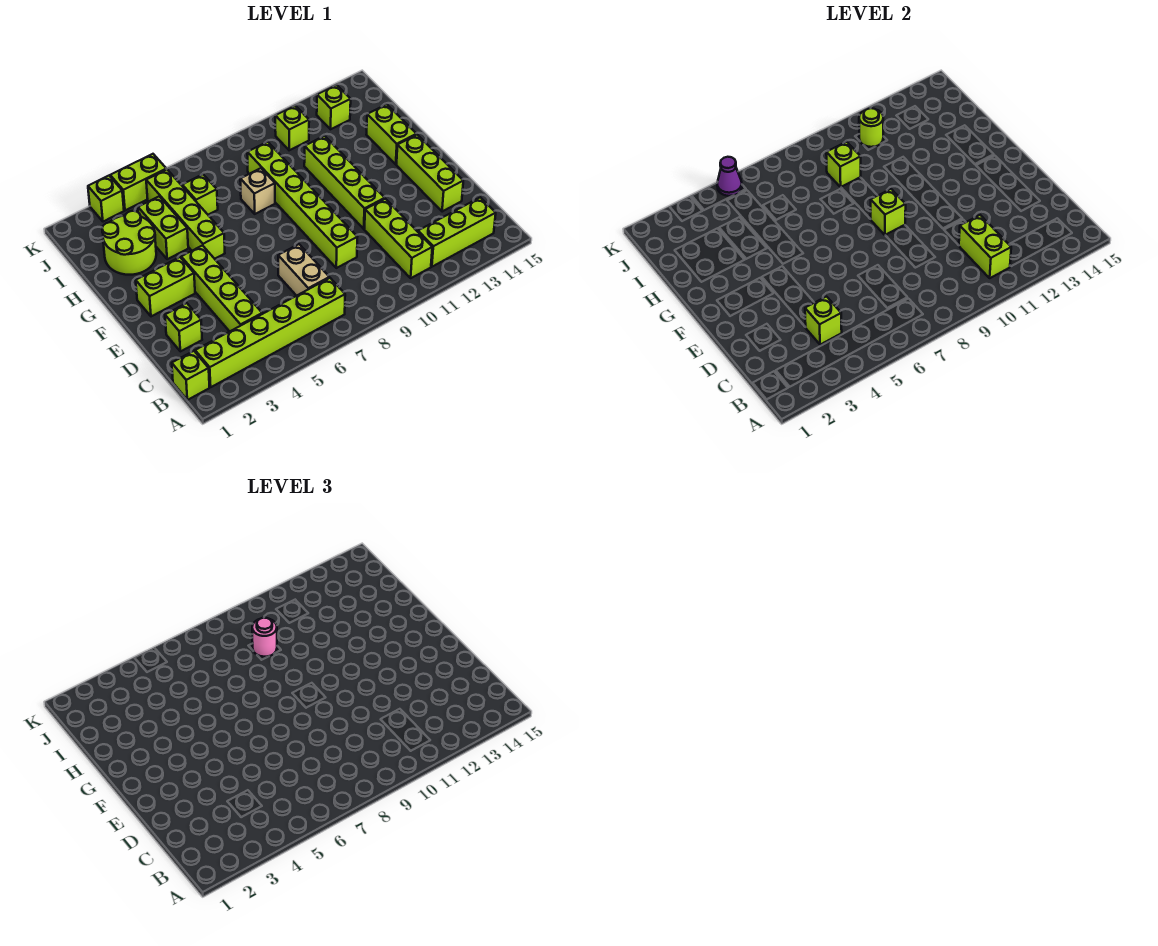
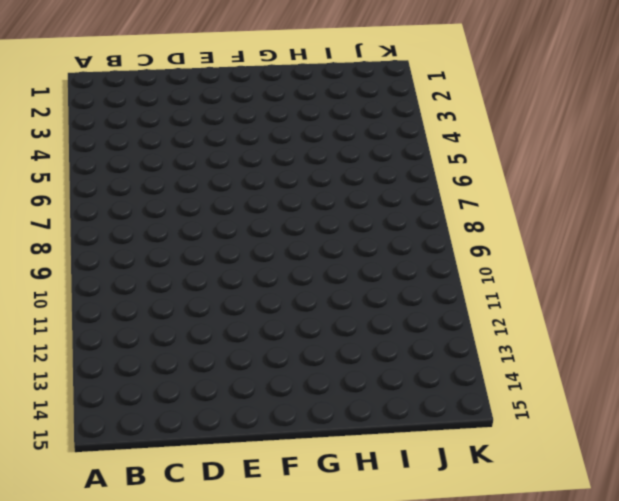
none -> lime brick B1 level 1
none -> lime brick B2:B7 level 1
none -> lime brick B11:D11 level 1

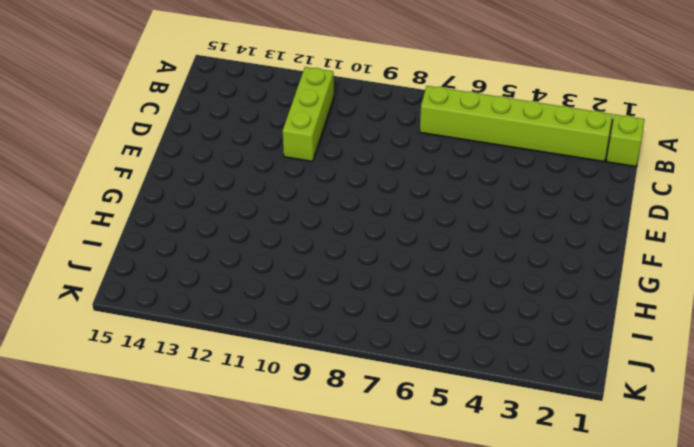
none -> lime brick B12:B14 level 1
none -> lime brick C4:F4 level 1
none -> tan brick C7:D7 level 1

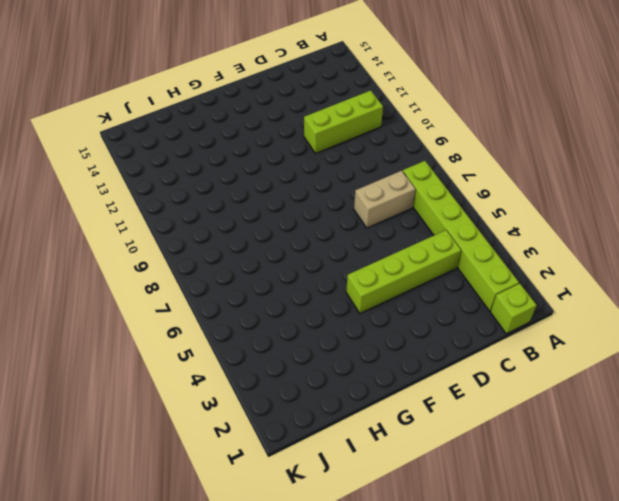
none -> lime brick B12:B14 level 1
none -> lime brick D2 level 1
none -> lime brick D9:I9 level 1

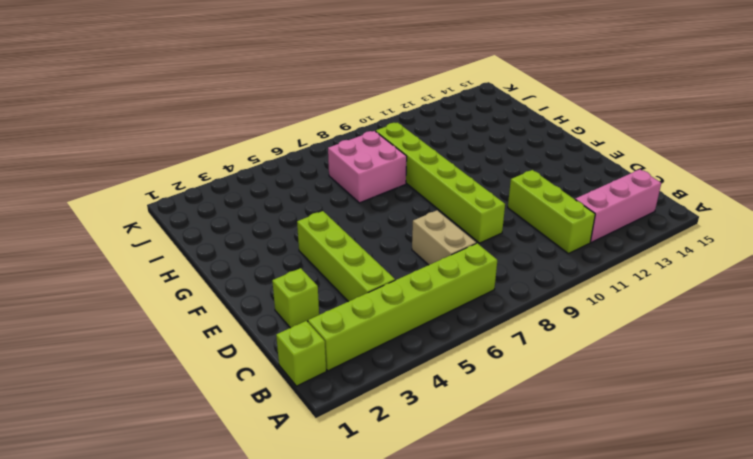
pink brick B12:B14 level 1 -> lime brick B12:B14 level 1
pink brick H7:I8 level 1 -> tan brick H8 level 1
none -> lime brick D14:F14 level 1
none -> lime brick E11:H11 level 1
none -> lime brick F2:F3 level 1

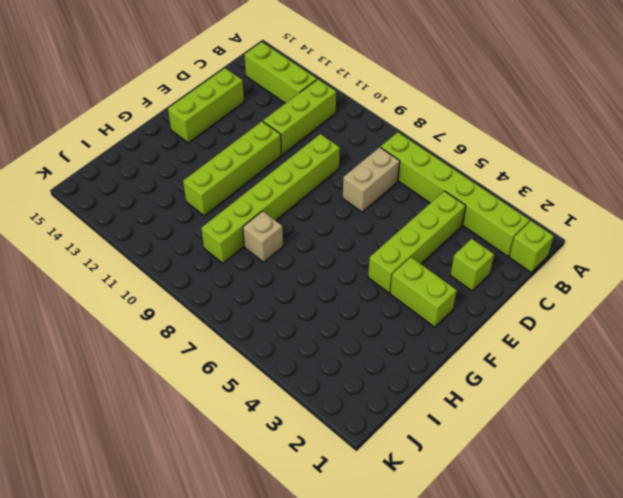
none -> lime brick G5:J5 level 1
none -> lime brick G14:H14 level 1
none -> lime round brick H2:I3 level 1

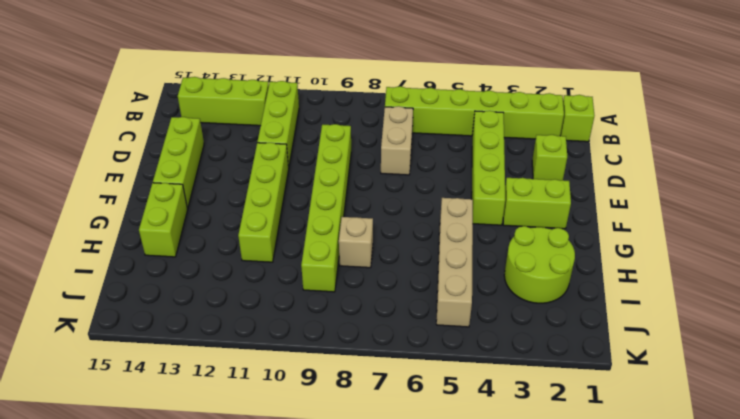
tan brick G5:J5 level 1 -> lime brick G5:J5 level 1
none -> lime brick H4:I4 level 1
none -> lime brick I6 level 1
none -> lime brick J11 level 1

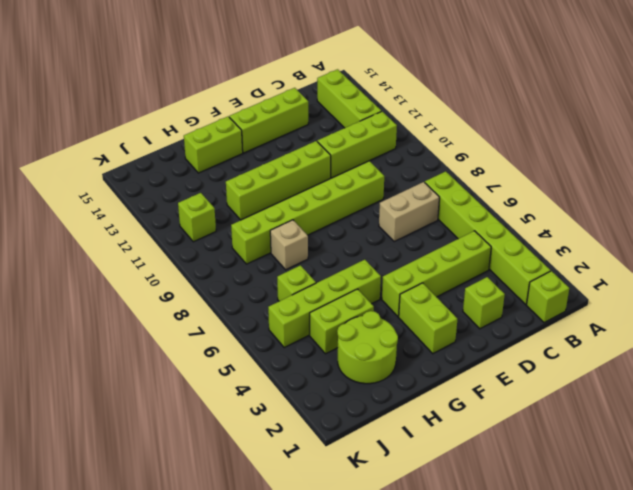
none -> lime brick J13 level 1
none -> lime brick K3 level 1
none -> lime brick K4:K5 level 1

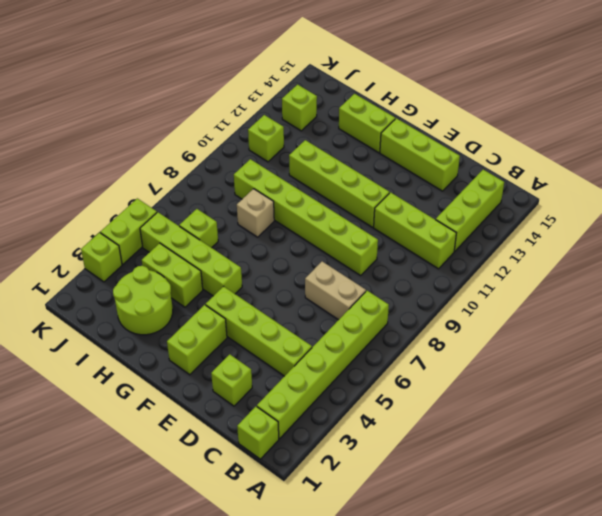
none -> lime brick B11:C11 level 2
none -> lime brick C4 level 2
none -> lime brick F9 level 2

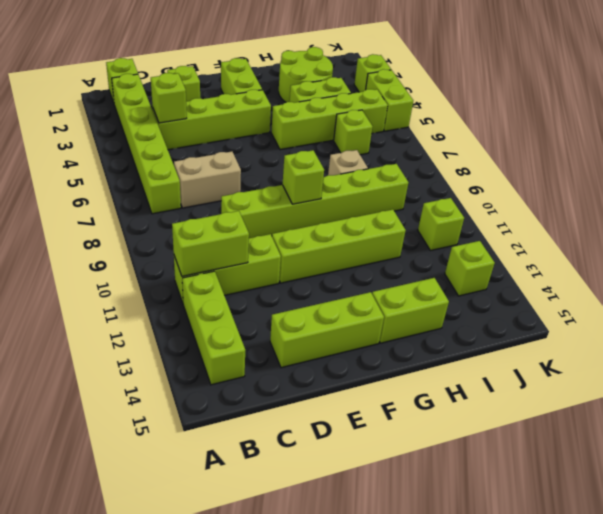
none -> lime brick I9 level 2
none -> lime round brick J11 level 2
none -> purple cone K5 level 2

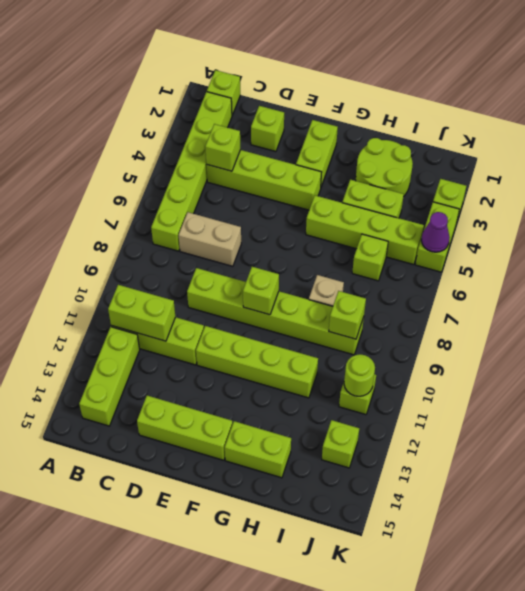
none -> pink round brick I9 level 3

